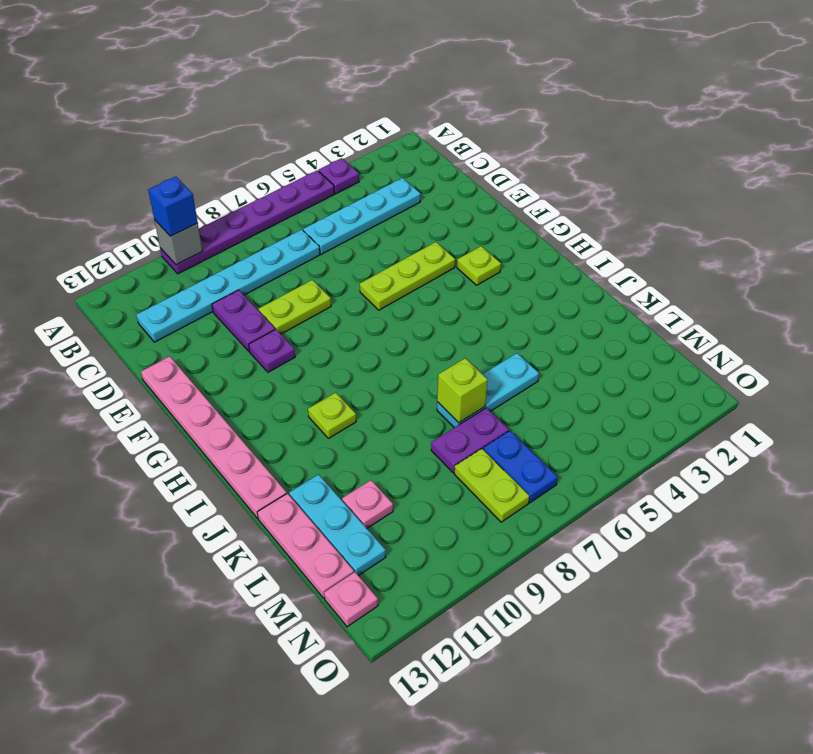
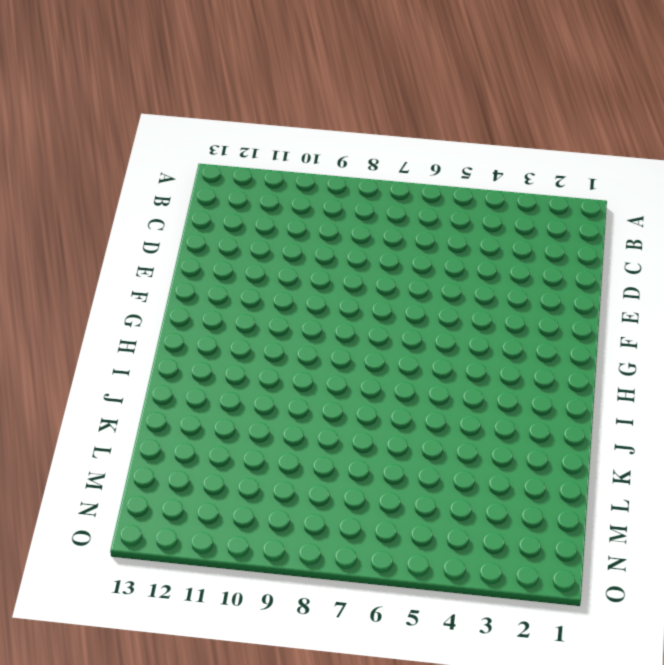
none -> purple plate A4 level 1
none -> purple plate A5:A10 level 1
none -> cyan plate C3:C6 level 1

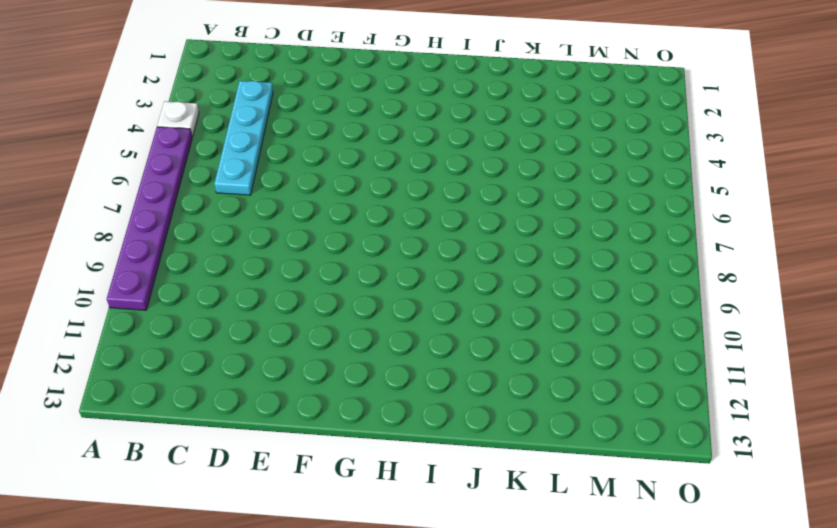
white plate A4 level 1 -> purple plate A4 level 1
none -> cyan plate C7:C12 level 1
none -> purple plate D10:E10 level 1
none -> lime plate E8:E9 level 1

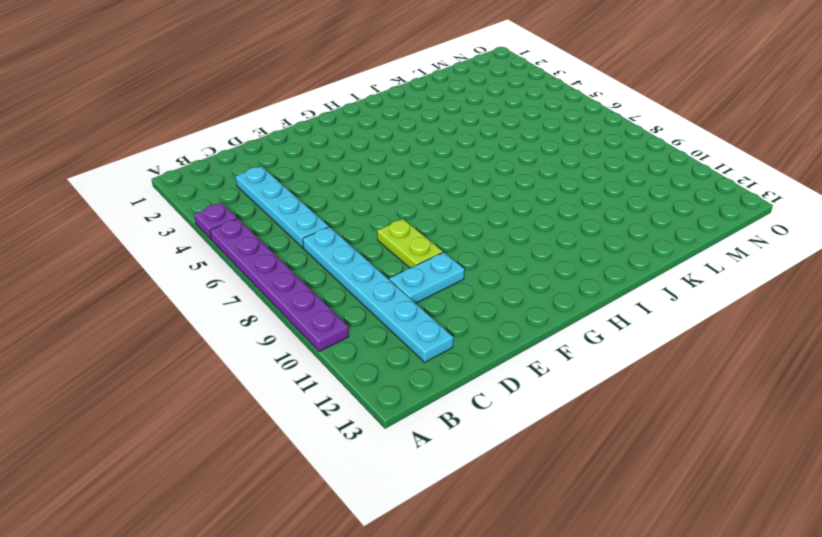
cyan plate D10:E10 level 1 -> purple plate D10:E10 level 1
none -> pink plate E13:J13 level 1
none -> lime plate F4:F6 level 1
none -> purple plate F10 level 1

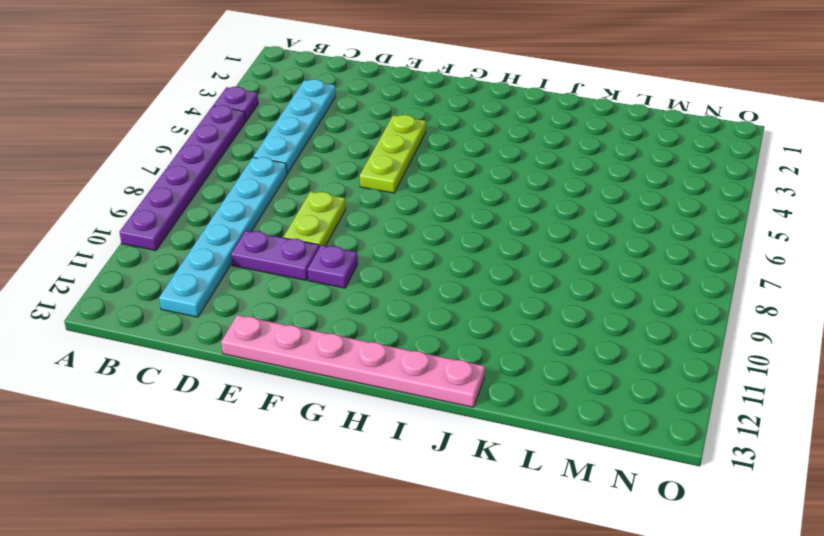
none -> lime plate G3 level 1
none -> lime plate I10 level 1
none -> cyan plate K5:K7 level 1

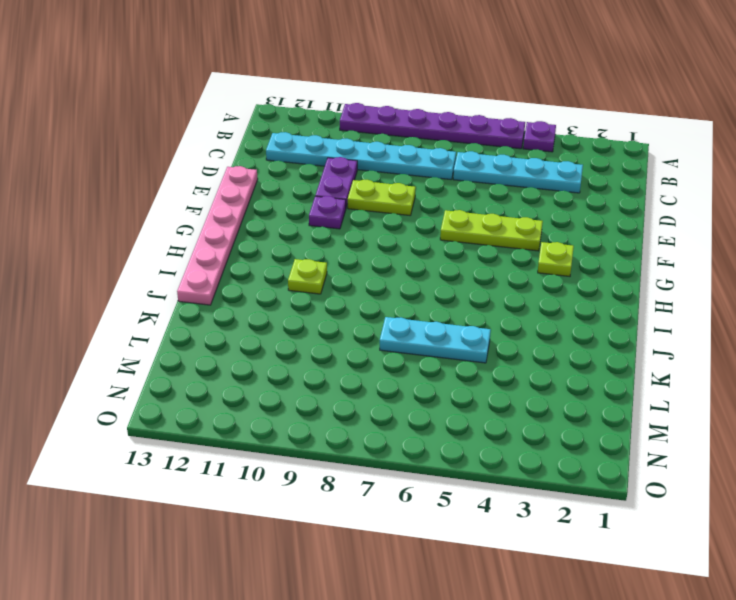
none -> cyan plate K12:M12 level 1
none -> pink plate K13:M13 level 1
none -> purple plate L7:L8 level 1

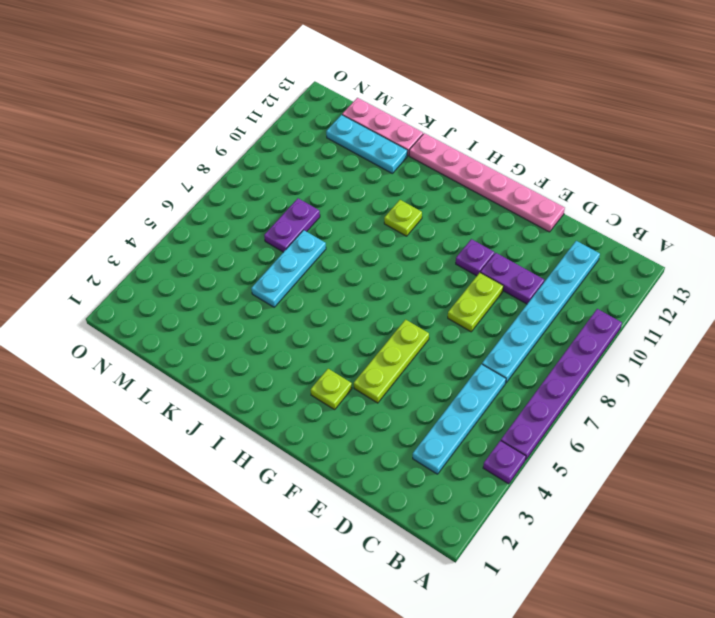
none -> pink plate L11 level 1
none -> blue plate M7:N7 level 1
none -> lime plate M8:N8 level 1

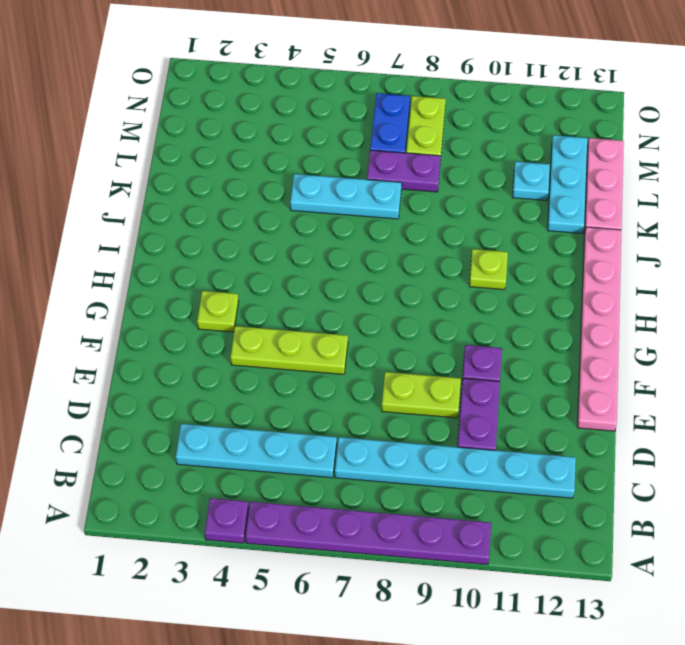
cyan plate L11 level 1 -> pink plate L11 level 1
none -> pink plate N13 level 1
none -> grey brick A10 level 2
none -> lime brick K7 level 2

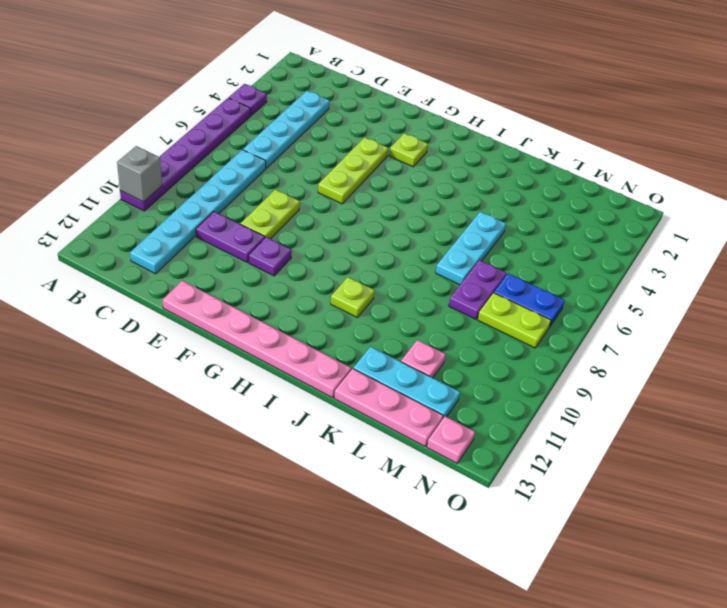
none -> lime brick K7 level 2
none -> blue brick A10 level 3

